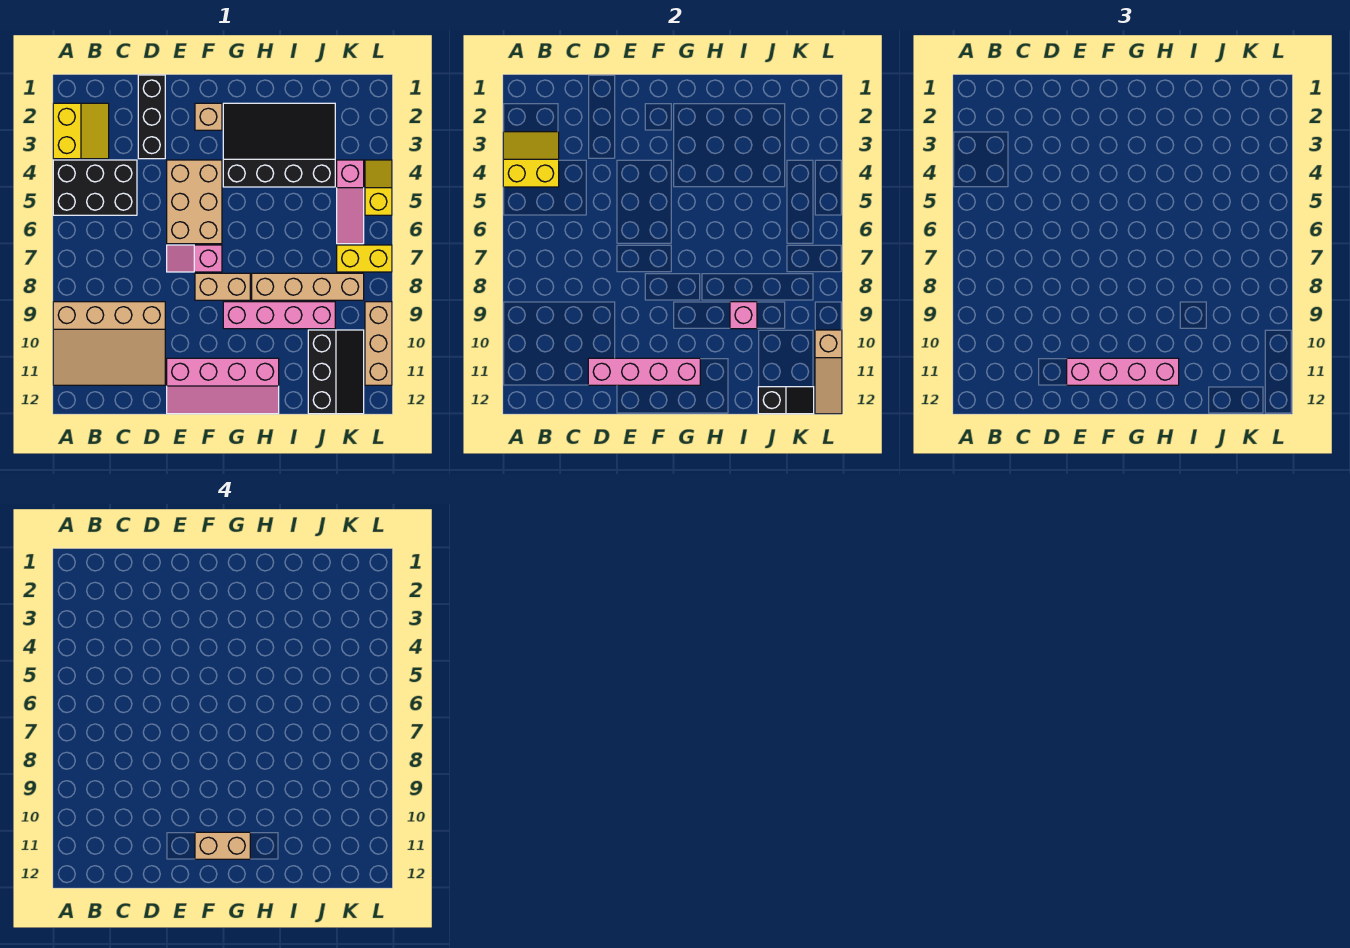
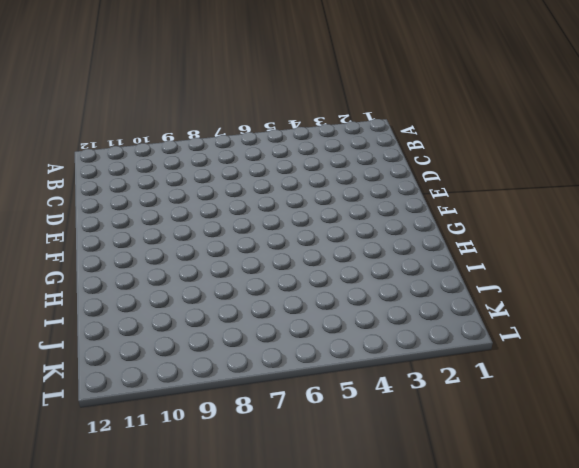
none -> yellow slope A2:B3 level 1 top A
none -> black brick A4:C5 level 1
none -> tan slope A9:D11 level 1 top 9

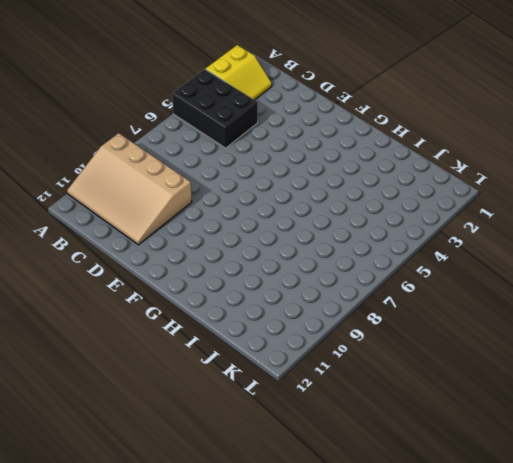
none -> black brick D1:D3 level 1
none -> tan brick E4:F6 level 1
none -> pink slope E7:F7 level 1 top F

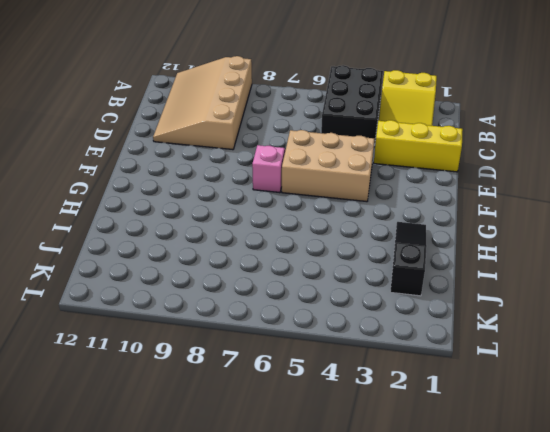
yellow brick D1:D3 level 1 -> black brick D1:D3 level 1
black slope H2:J2 level 1 top J -> black slope G2:J4 level 1 top 4
none -> pink slope E11:H12 level 1 top 11
none -> tan brick F2 level 1
none -> tan brick F8:G8 level 1

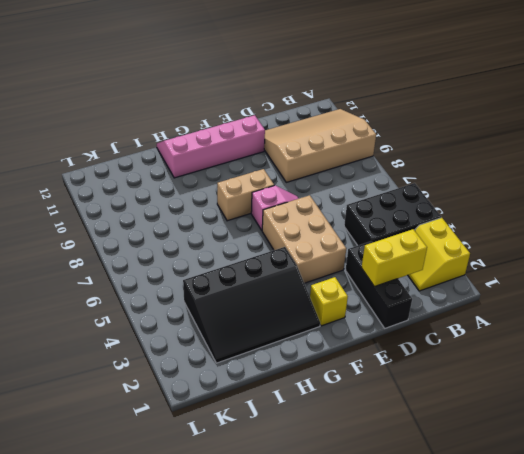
yellow brick C2:D2 level 2 -> yellow brick K7:L7 level 1
yellow brick F2 level 1 -> tan brick F2 level 1
none -> pink brick G9:J9 level 1
none -> tan brick H8:K8 level 1
none -> black slope J10:K12 level 1 top J

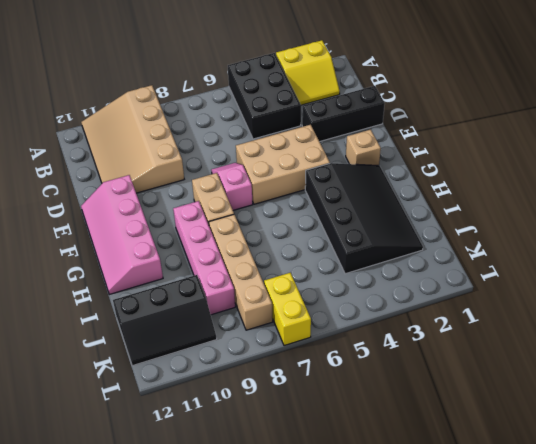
none -> pink slope K4:K6 level 1 top 4
none -> yellow slope L4:L5 level 1 top 5
none -> tan brick L9:L11 level 1

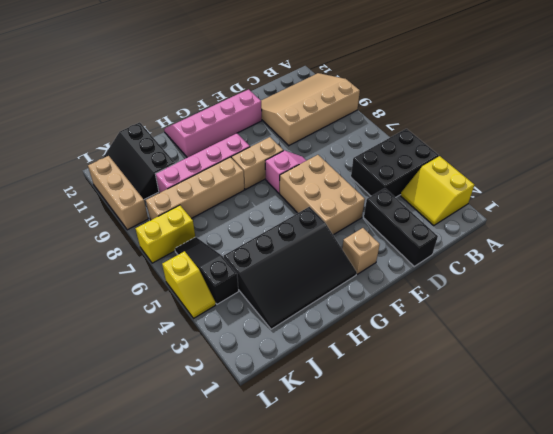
black slope K4:K6 level 1 top 4 -> pink slope K4:K6 level 1 top 4
none -> yellow slope A3:B4 level 2 top 4
none -> pink brick D11:G11 level 2
none -> pink brick I9 level 2

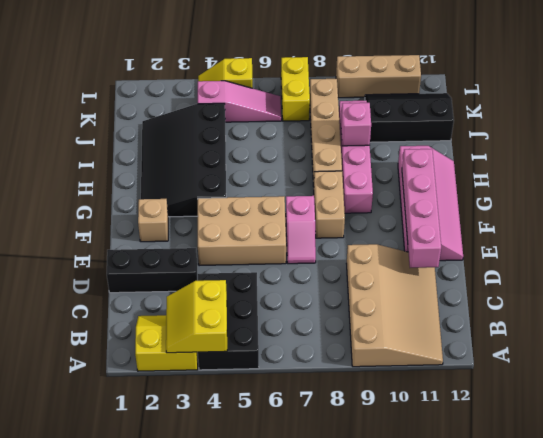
none -> black slope J12:K12 level 2 top J
none -> tan slope L10:L12 level 2 top 10
none -> pink brick E11:H11 level 3

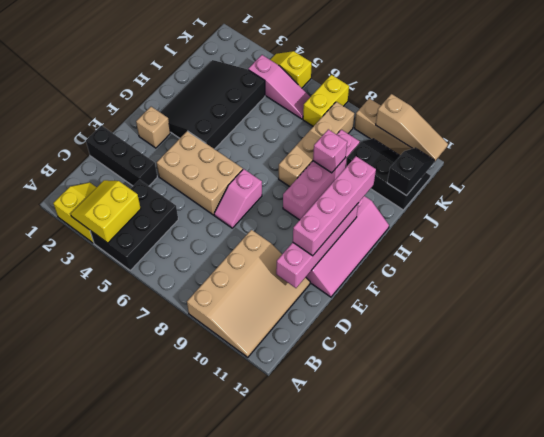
none -> tan brick F8:G8 level 1
none -> tan brick F11:G11 level 4

